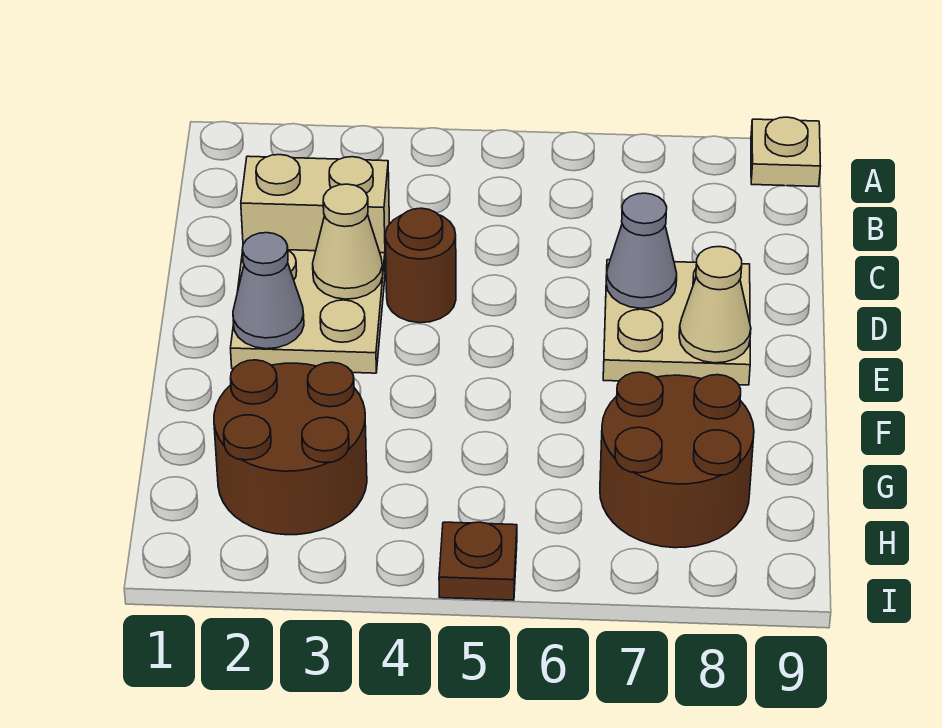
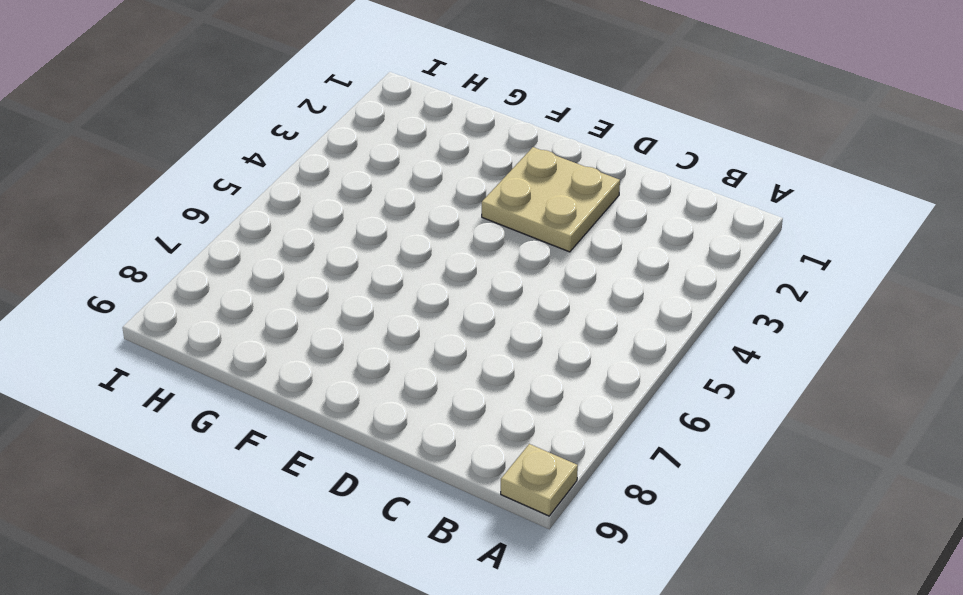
none -> tan brick C2:C3 level 1
none -> brown round brick D4 level 1
none -> tan plate D7:E8 level 1

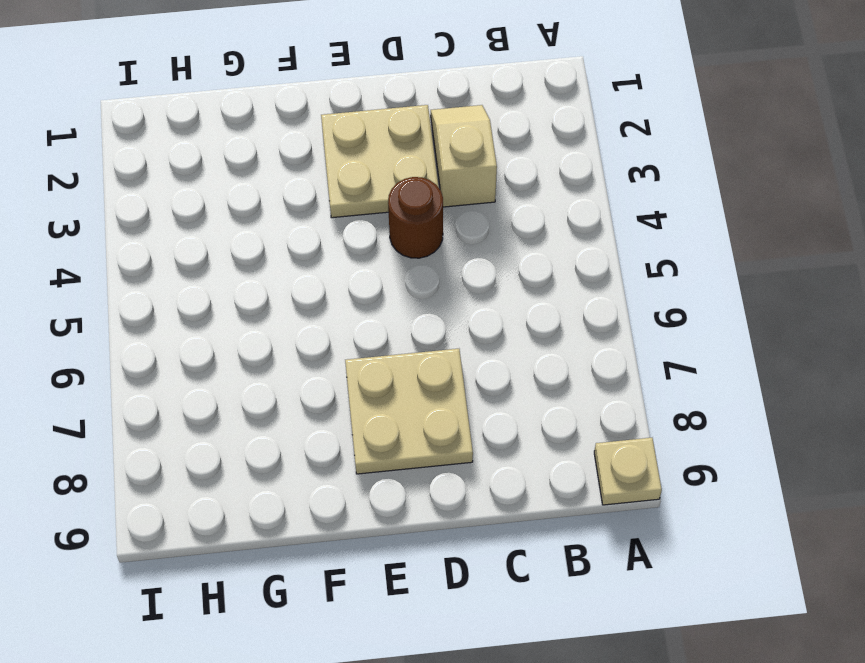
tan slope C2:C3 level 1 top 3 -> tan brick C2:C3 level 1
none -> brown round brick G2:H3 level 1
none -> brown round brick G7:H8 level 1
none -> brown plate I5 level 1

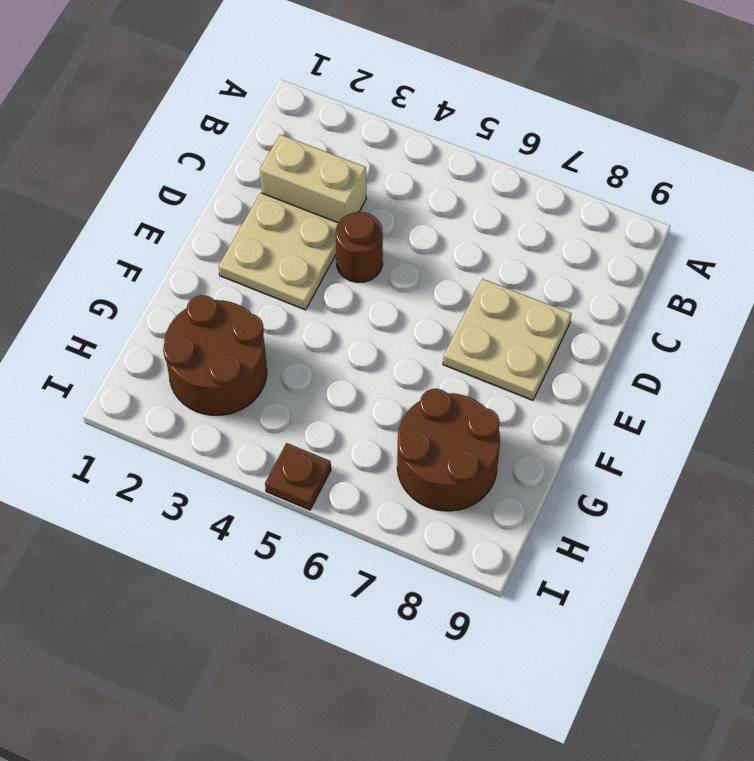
none -> tan plate A9 level 1
none -> tan cone D3 level 2
none -> grey cone D7 level 2

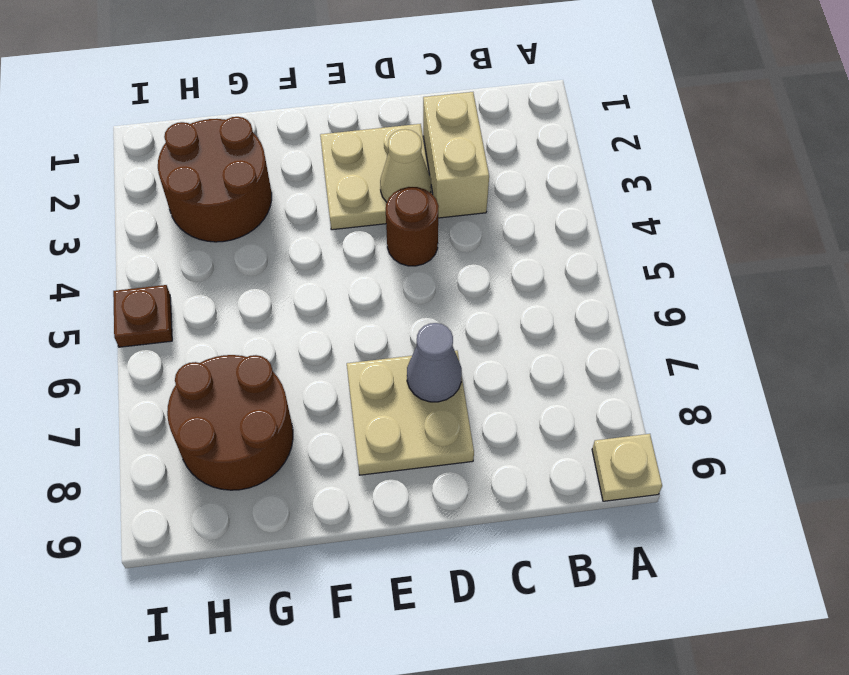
none -> grey cone E2 level 2
none -> tan cone E8 level 2

